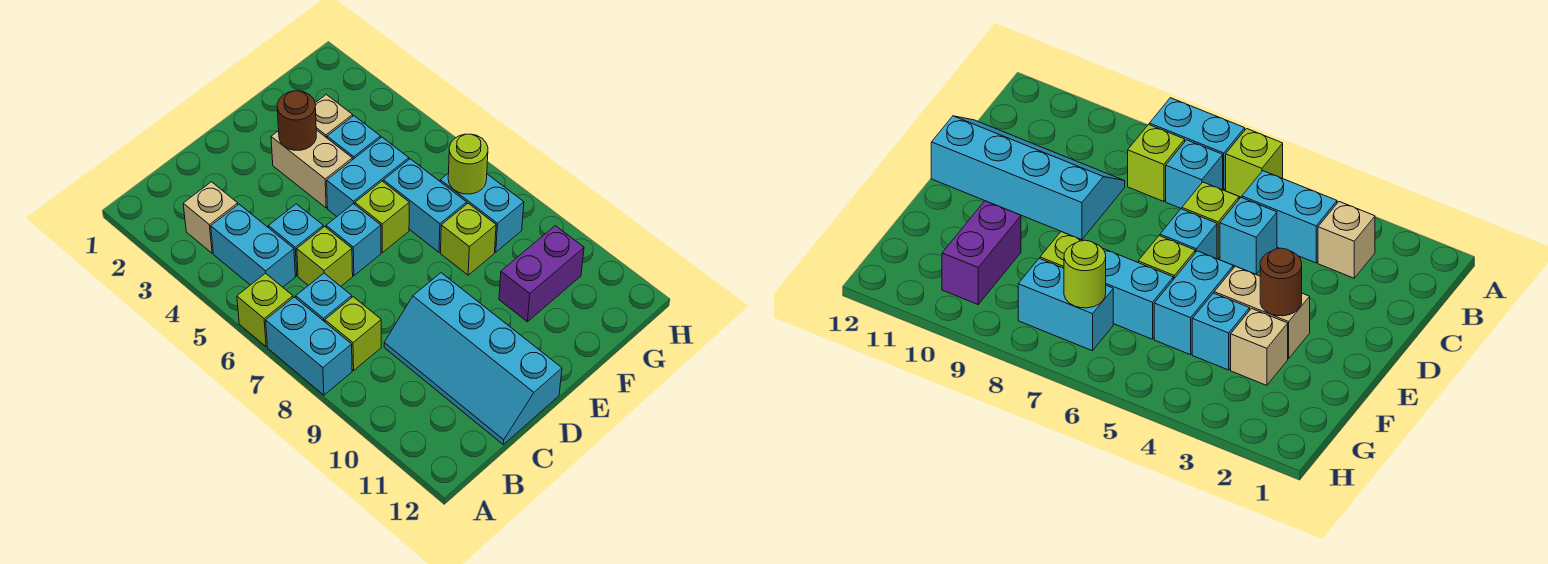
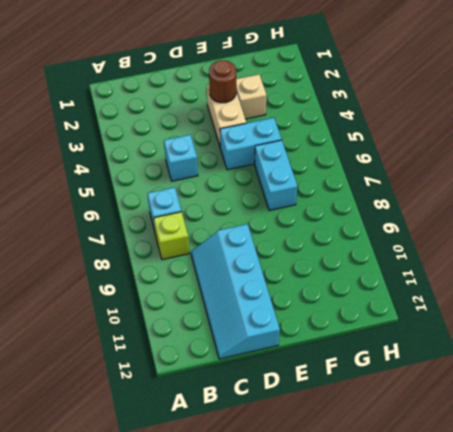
none -> lime brick A6 level 1
none -> cyan brick A7:A8 level 1
none -> tan brick B3 level 1

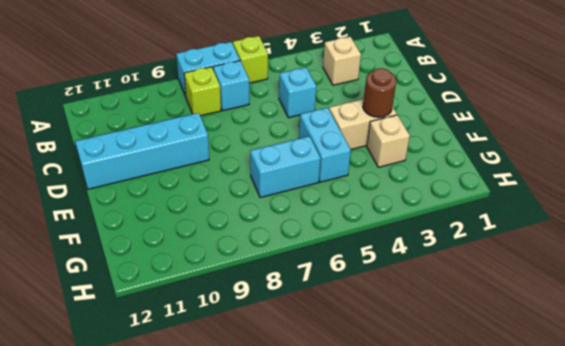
none -> cyan brick B4:B5 level 1
none -> lime brick C6 level 1
none -> cyan brick D6 level 1

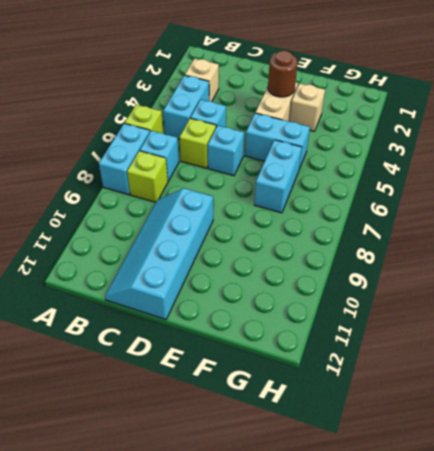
none -> lime brick E6 level 1
none -> cyan brick F4 level 1
none -> lime brick F8 level 1

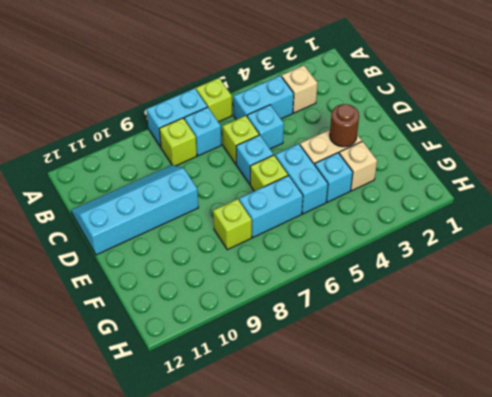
none -> purple brick F10:G10 level 1
none -> cyan brick G7:G8 level 1
none -> lime round brick G7 level 2

